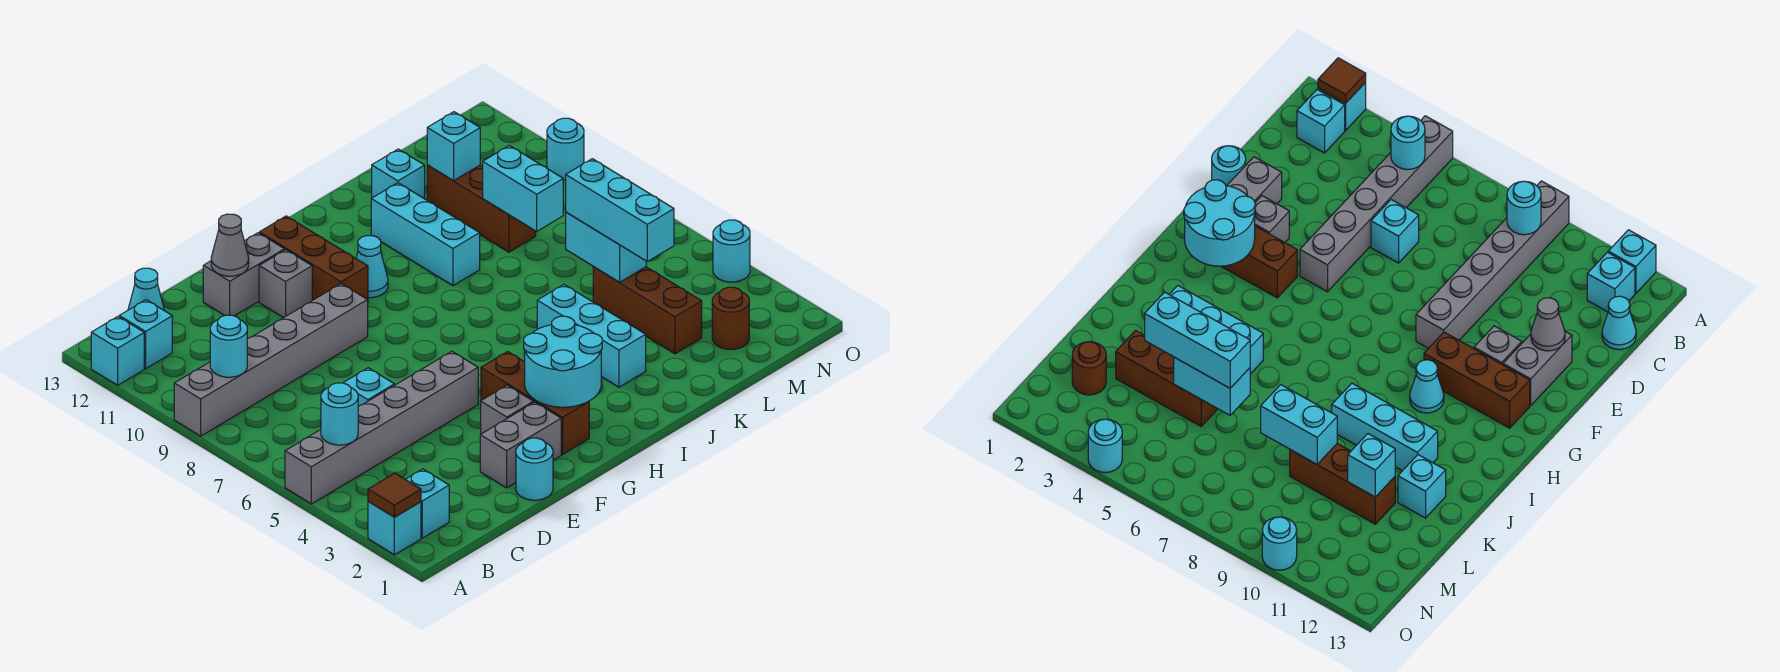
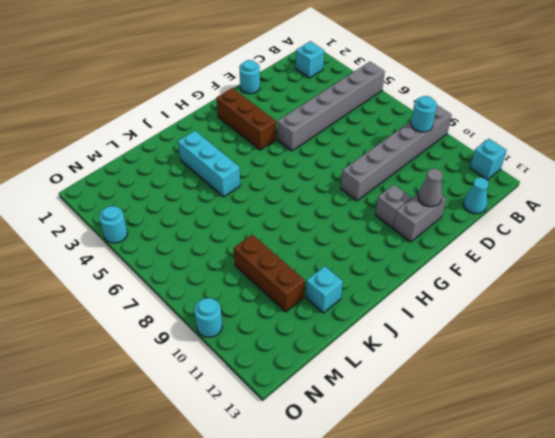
none -> cyan brick A2 level 1
none -> cyan brick B12 level 1
none -> cyan brick D6 level 1
none -> grey brick E2:F2 level 1

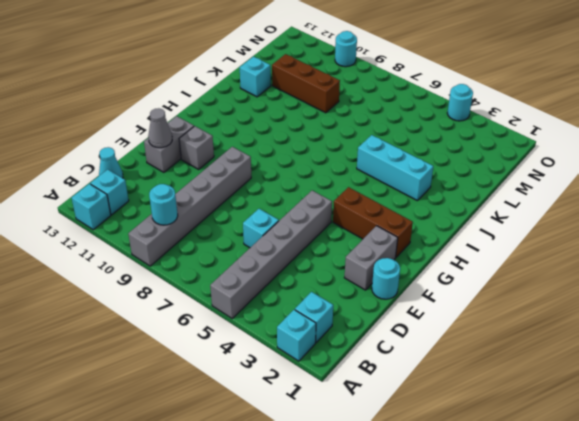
none -> grey brick F3 level 1
none -> brown brick G10:G12 level 1
none -> cyan cone H10 level 1
none -> cyan brick J9:J11 level 1

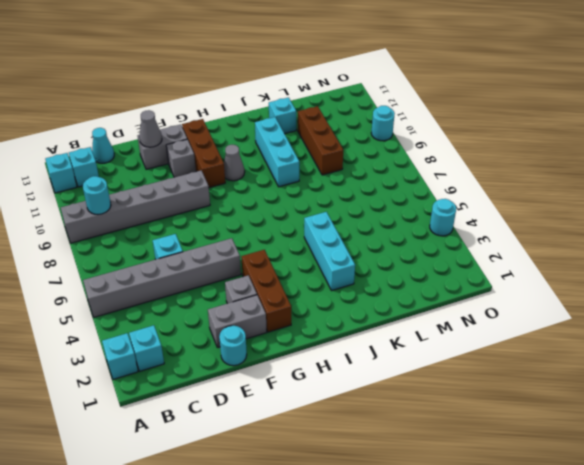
grey cone H10 level 1 -> cyan cone H10 level 1
none -> brown brick L3:L5 level 1
none -> brown round brick M2 level 1
none -> brown tile A2 level 2
none -> cyan round brick B5 level 2

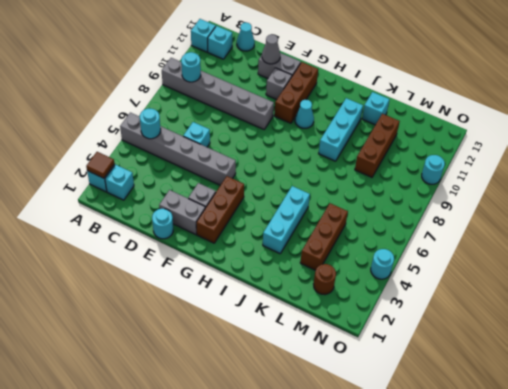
none -> cyan round brick G2:H3 level 2
none -> cyan brick L5:L6 level 2
none -> cyan brick L8:L9 level 2
none -> cyan brick L11 level 2

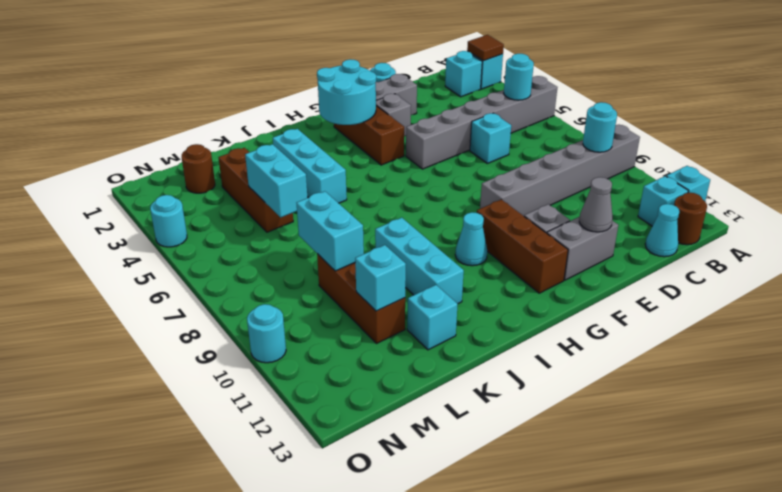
brown round brick B13 level 1 -> none
none -> cyan brick L4:L6 level 3

